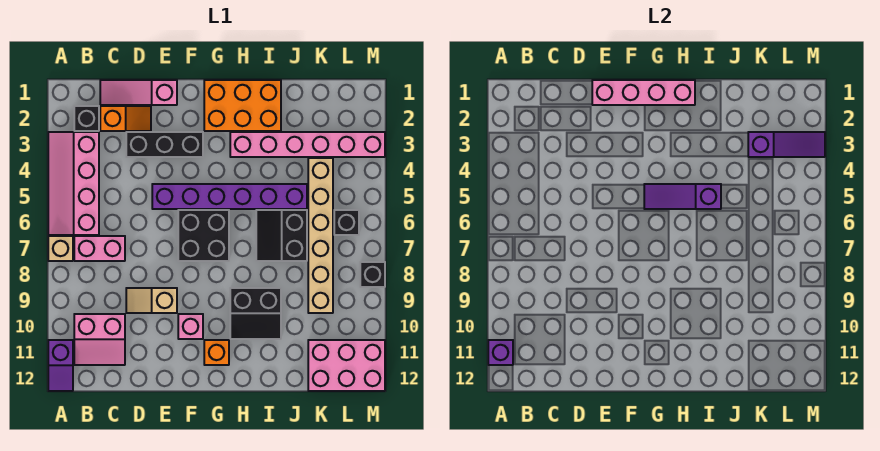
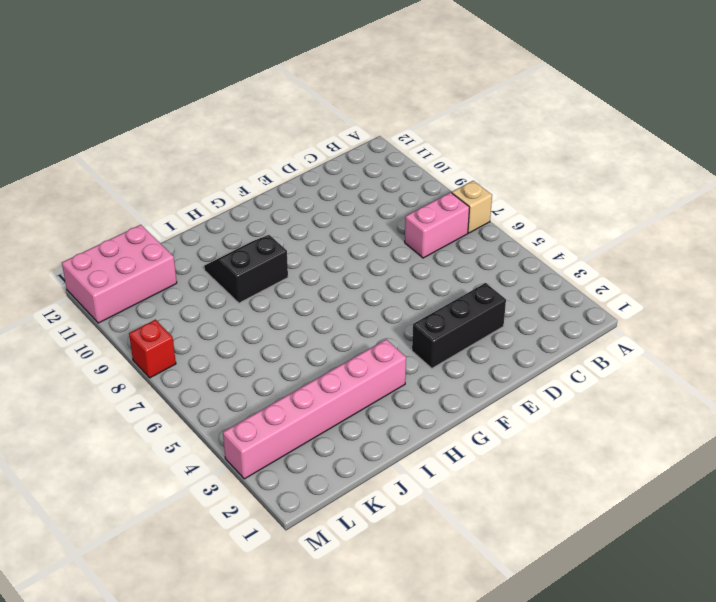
red brick M8 level 1 -> black brick M8 level 1
none -> pink slope A3:B6 level 1 top B
none -> purple slope A11:A12 level 1 top 11
none -> black brick B2 level 1

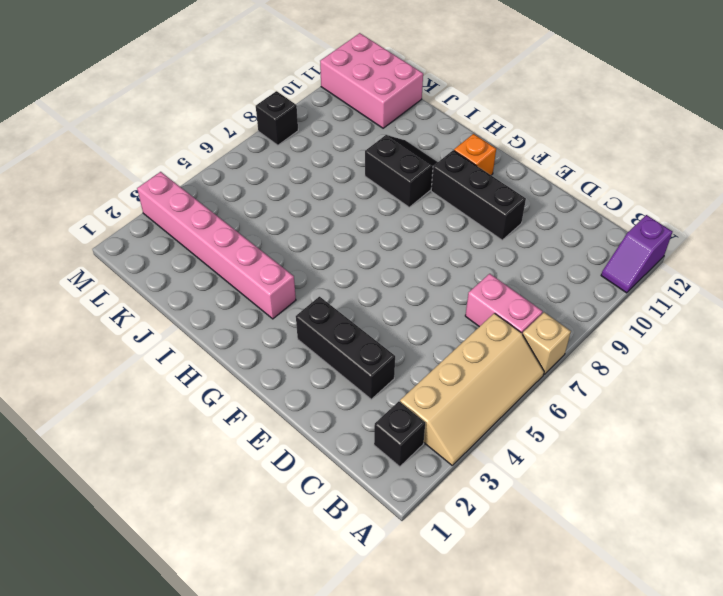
tan slope A3:B6 level 1 top B -> pink slope A3:B6 level 1 top B
purple slope A11:A12 level 1 top 12 -> purple slope A11:A12 level 1 top 11
black brick E10:G10 level 1 -> pink brick F10 level 1
none -> pink slope B10:C11 level 1 top 10
none -> pink slope C1:E1 level 1 top E
none -> orange slope C2:D2 level 1 top C

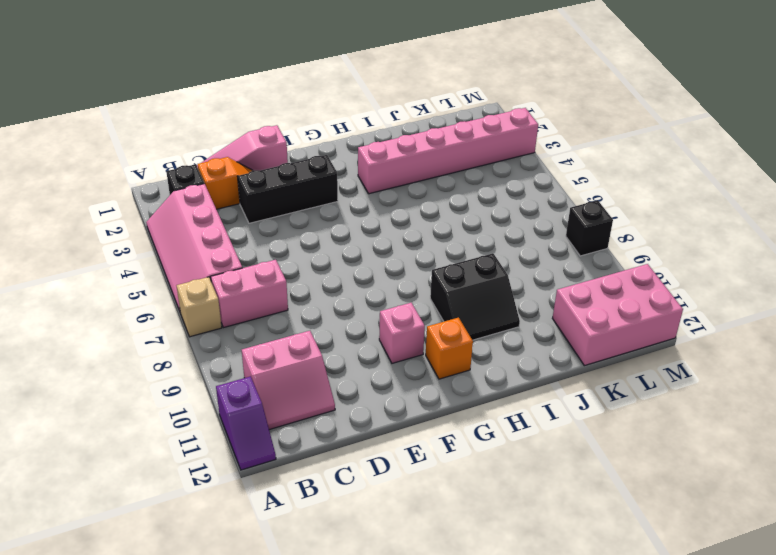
none -> tan slope D9:E9 level 1 top E
none -> purple brick E5:J5 level 1
none -> black brick F6:G7 level 1

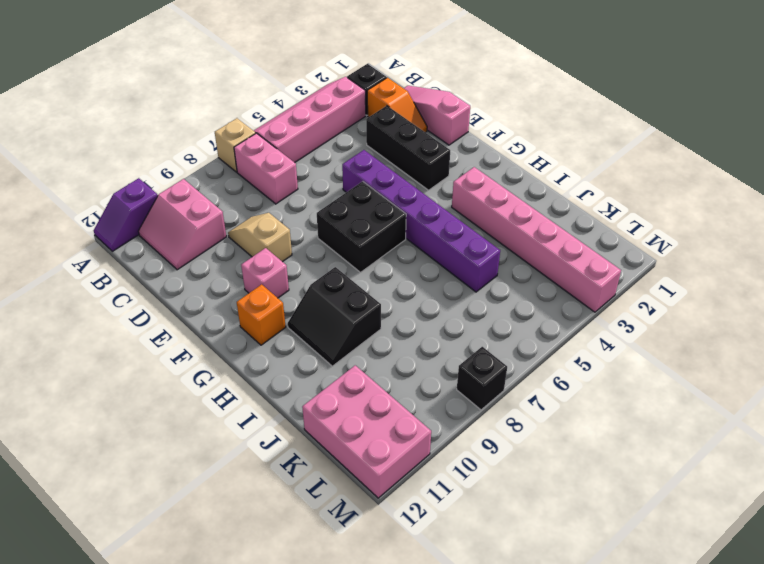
none -> orange brick G1:I2 level 1
none -> black slope I6:J7 level 1 top J
none -> tan brick K4:K9 level 1

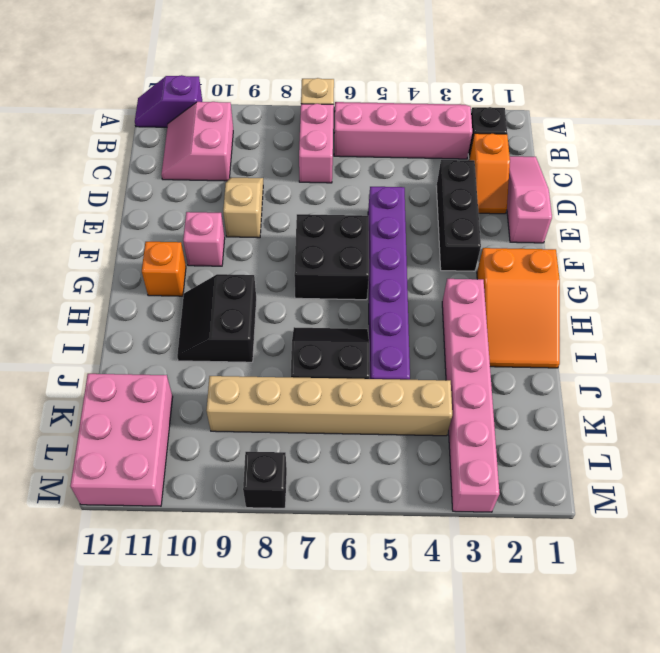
orange slope G1:I2 level 1 top G -> orange brick G1:I2 level 1
none -> black brick L6 level 1
none -> purple brick A11 level 2
none -> pink brick E1:H1 level 2

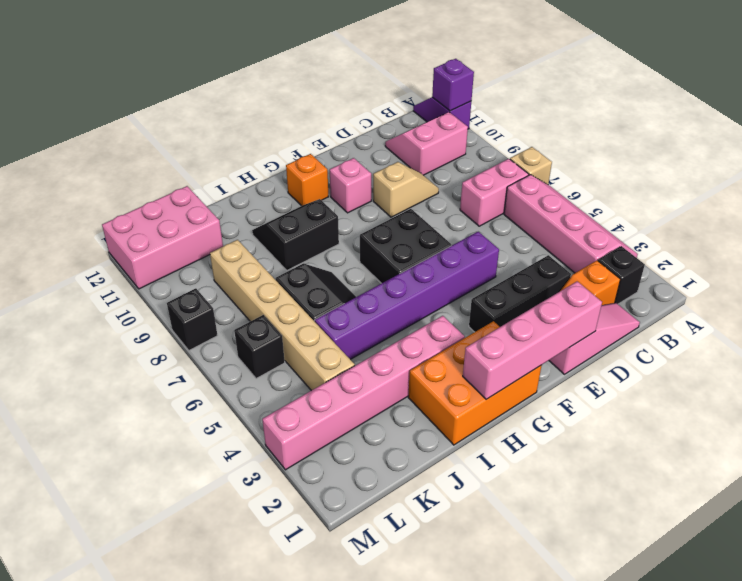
none -> purple slope G5:I5 level 2 top I
none -> purple slope K3:M3 level 2 top K

